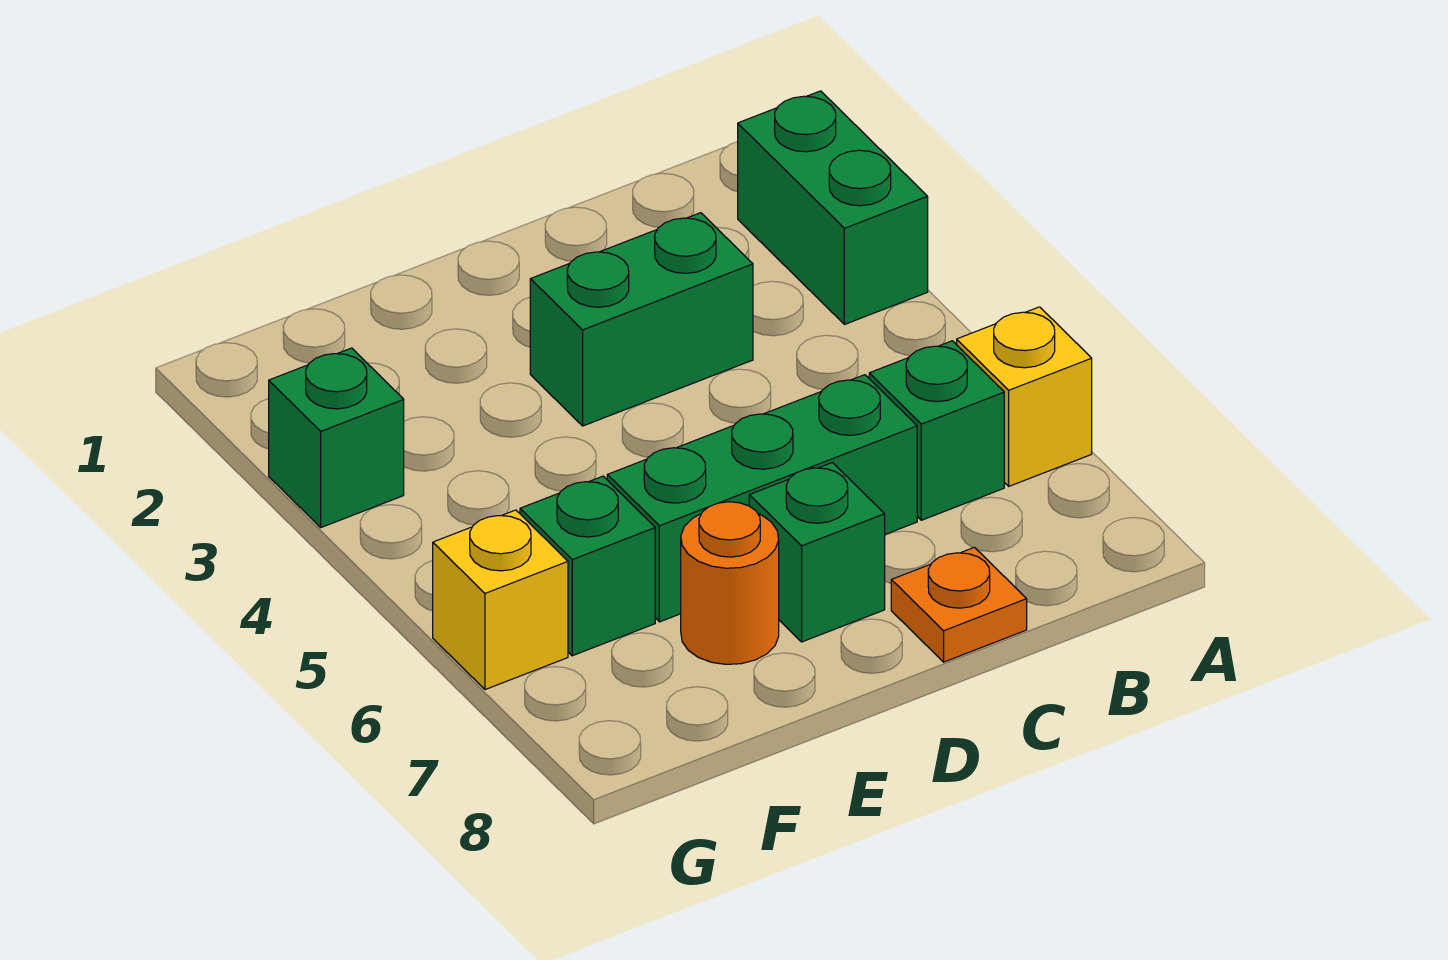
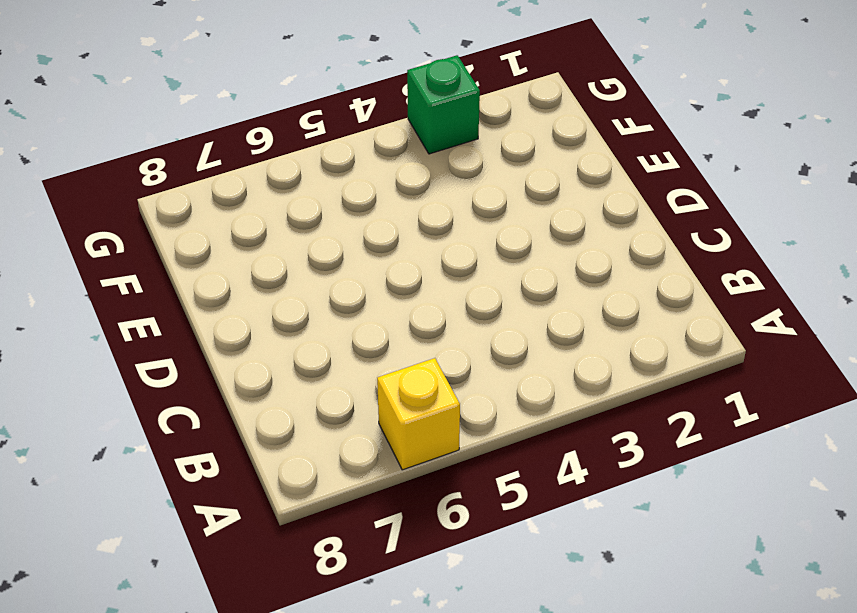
none -> green brick A2:A3 level 1
none -> green brick B6 level 1

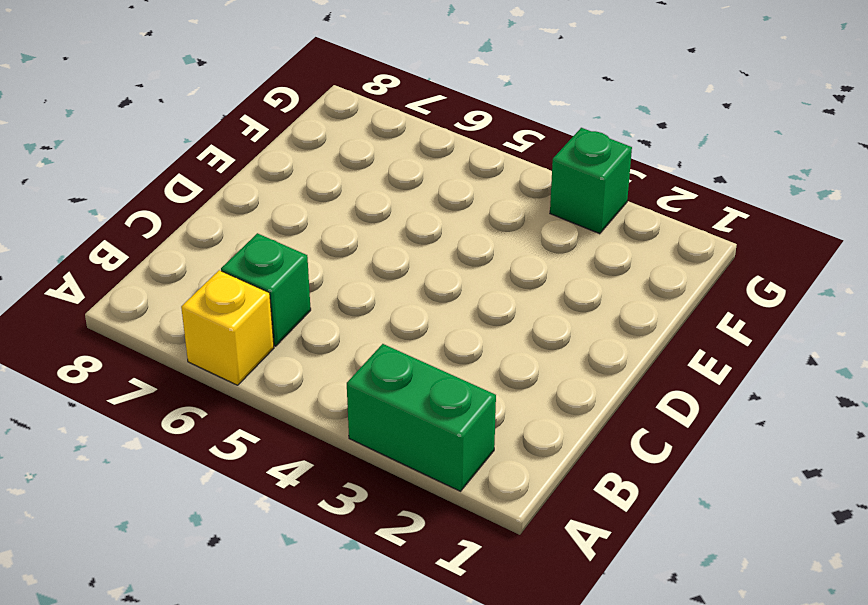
none -> green brick C3:D3 level 1
none -> green brick C6:E6 level 1

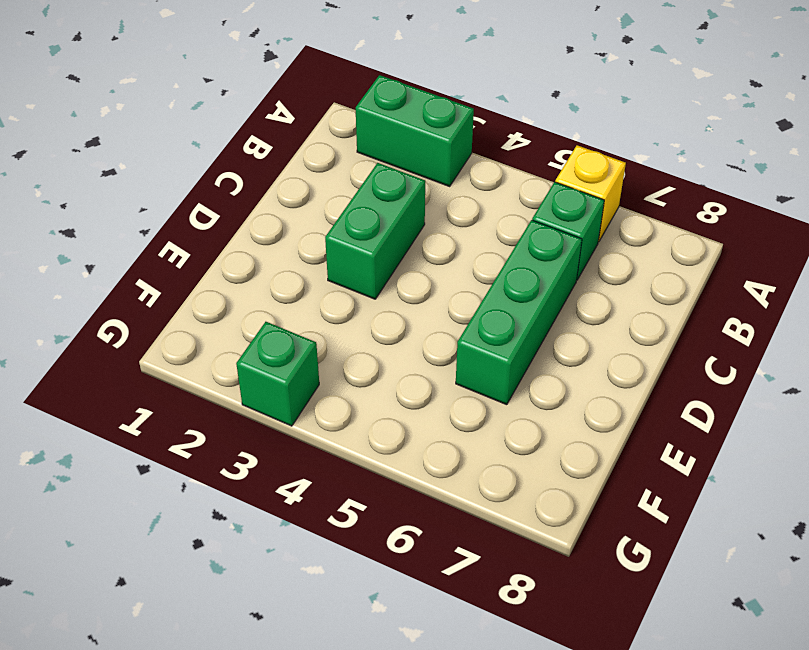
none -> orange plate C8 level 1
none -> green brick D7 level 1

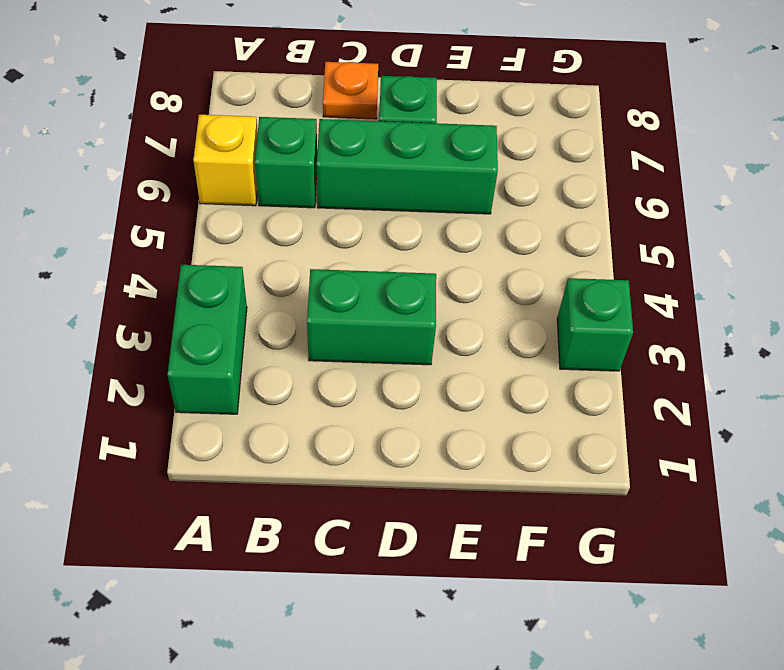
none -> orange round brick E7 level 1
none -> green brick F6 level 1

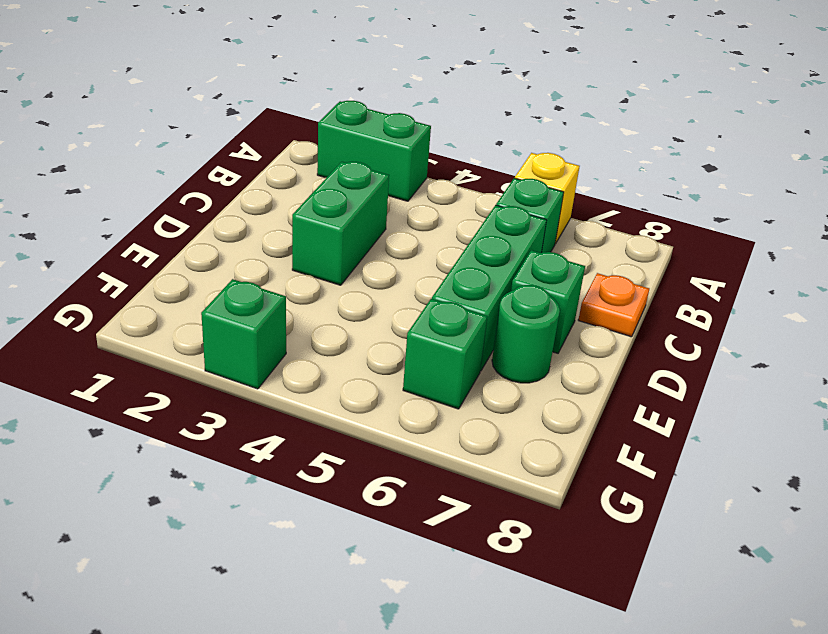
green round brick E7 level 1 -> orange round brick E7 level 1
none -> yellow brick G6 level 1

